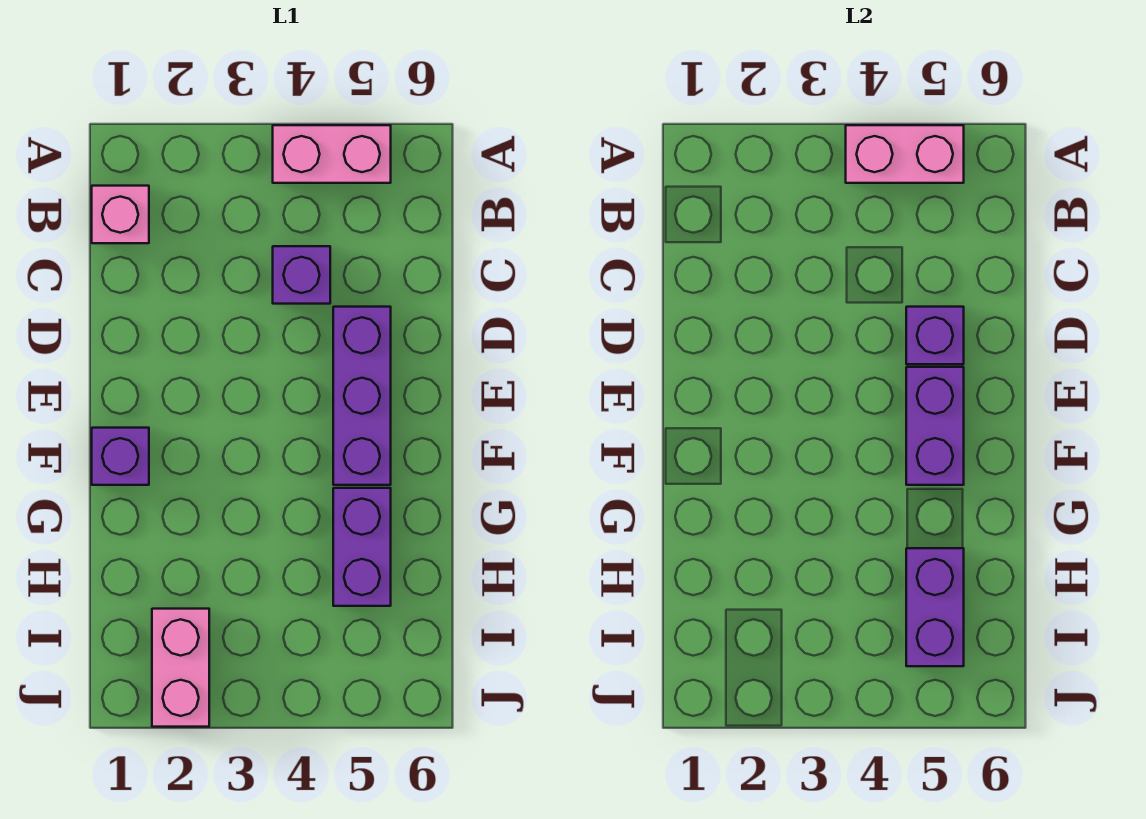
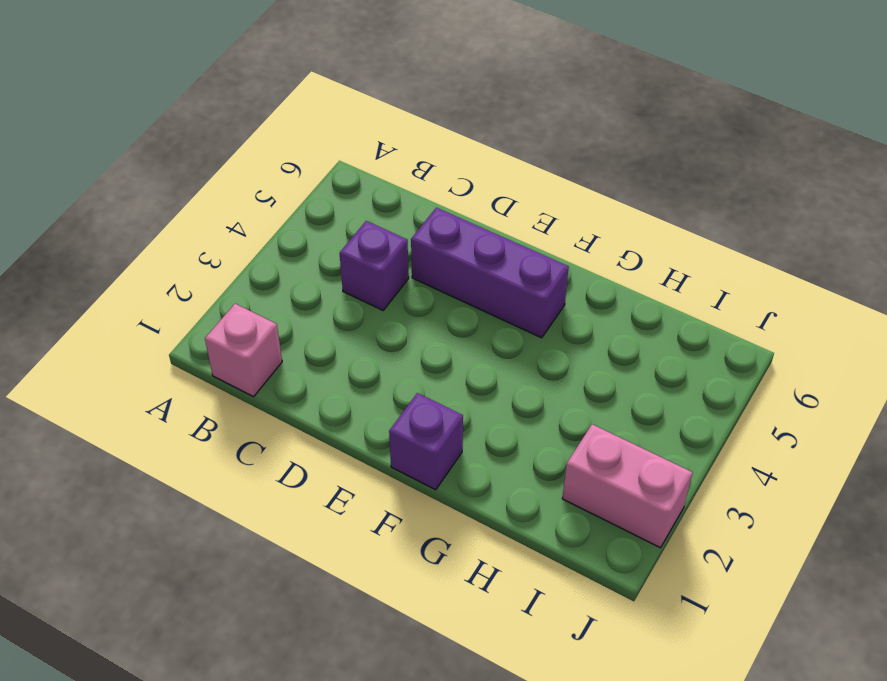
none -> pink brick A4:A5 level 1
none -> purple brick G5:H5 level 1

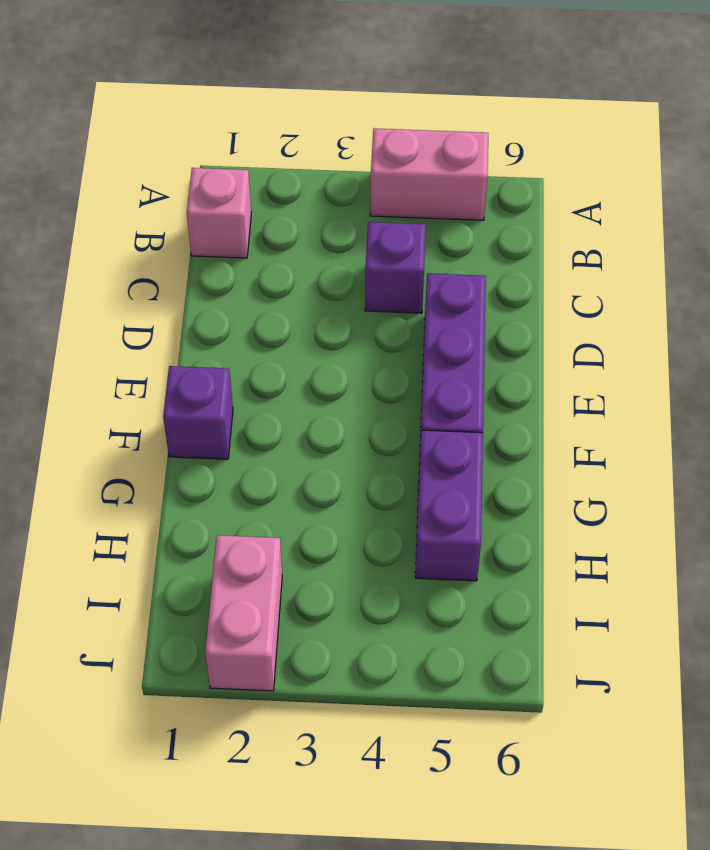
none -> pink brick A4:A5 level 2
none -> purple brick D5 level 2

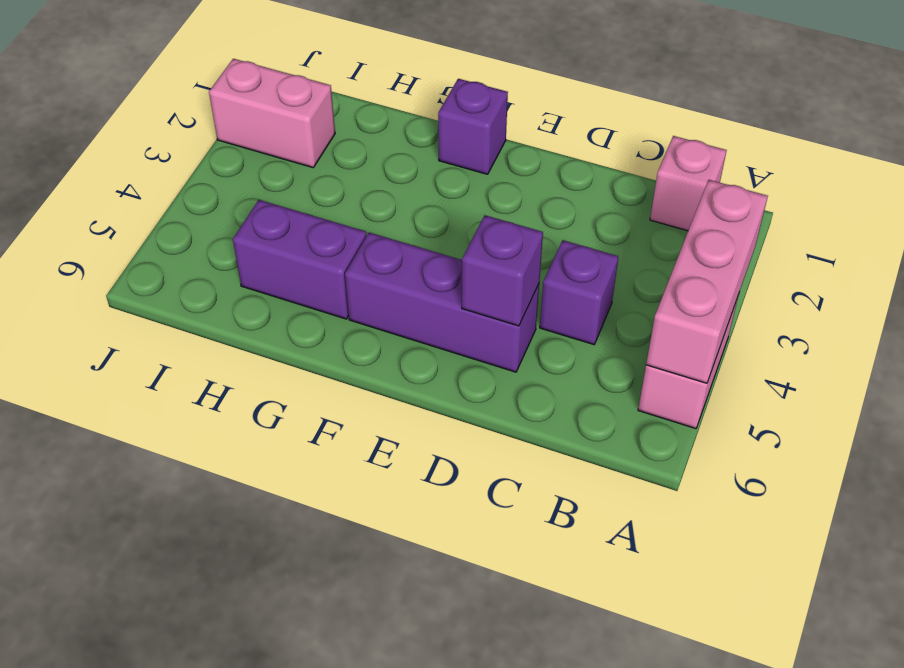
pink brick A3:A5 level 2 -> pink brick A4:A5 level 2
none -> purple brick E5:F5 level 2
none -> purple brick H5:I5 level 2

